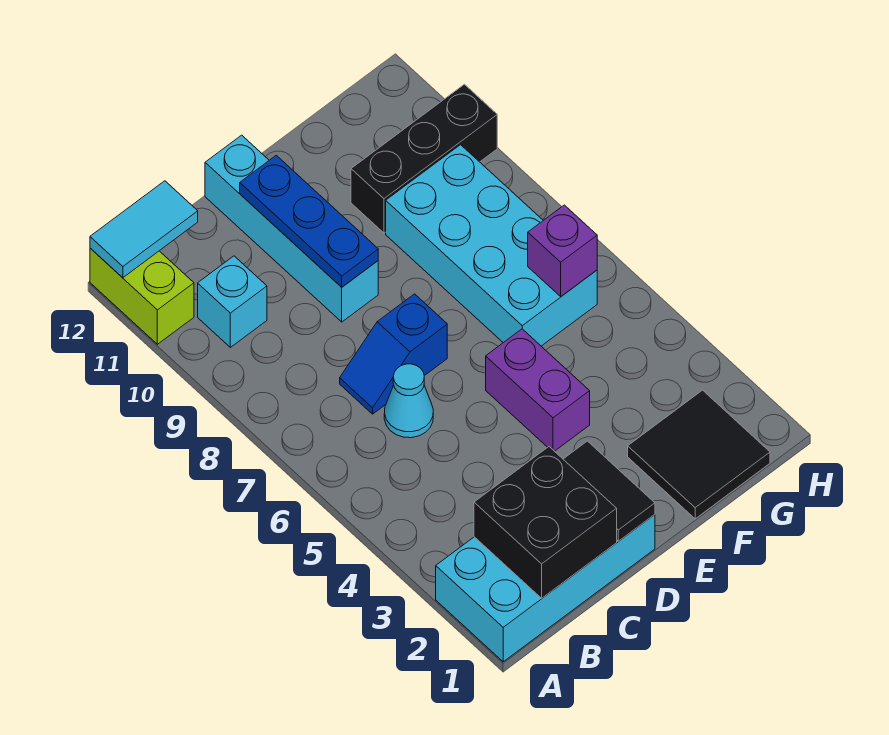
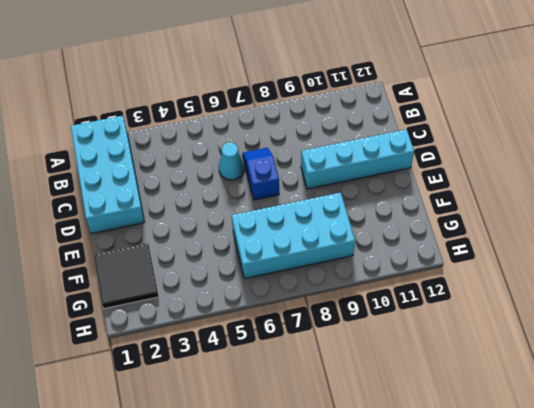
none -> lime brick A11:A12 level 1
none -> cyan brick B10 level 1
none -> purple brick E4:E5 level 1

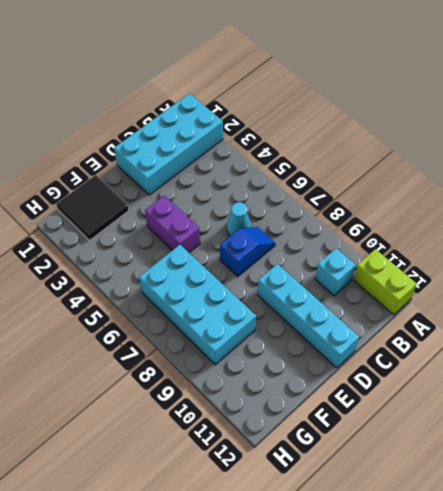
none -> black brick F10:H10 level 1
none -> cyan tile A12:B12 level 2
none -> black brick B1:C2 level 2

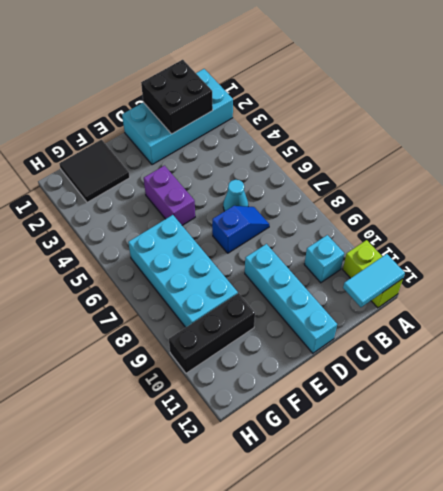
none -> black tile D1:D2 level 2
none -> blue plate D9:D11 level 2
none -> purple brick G6 level 2

